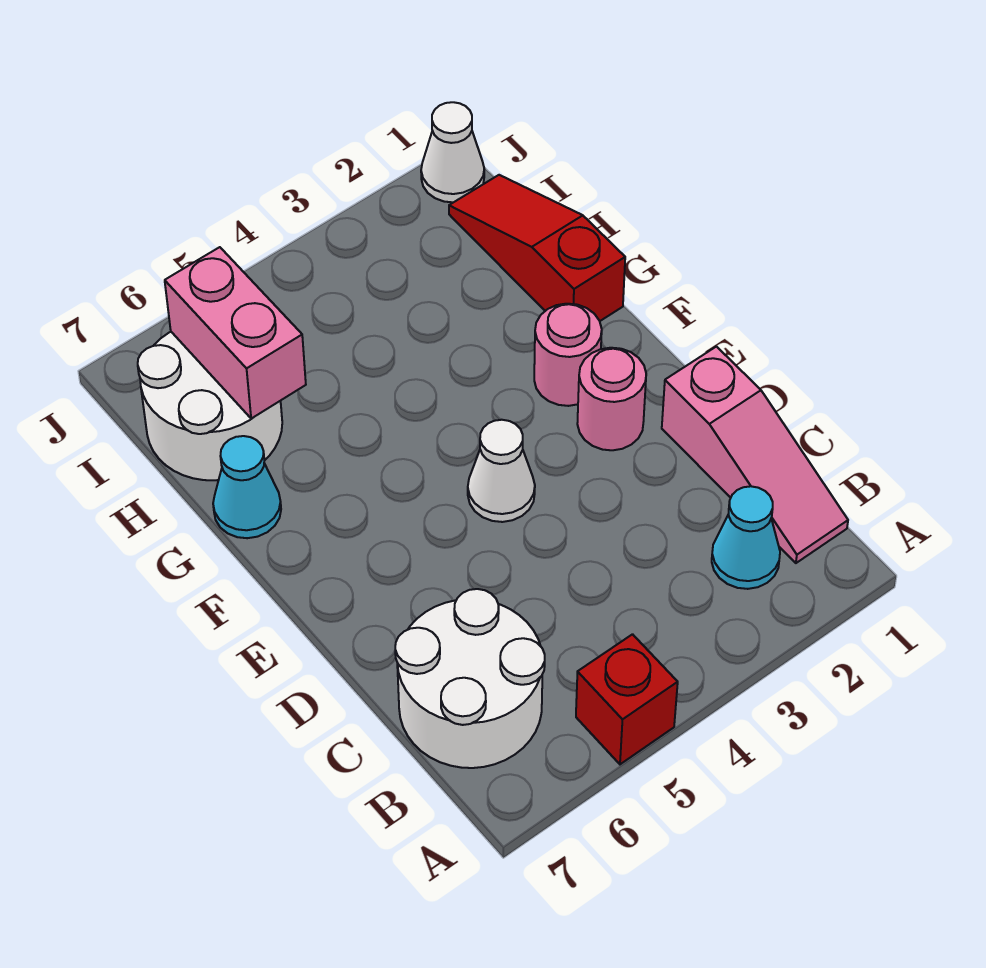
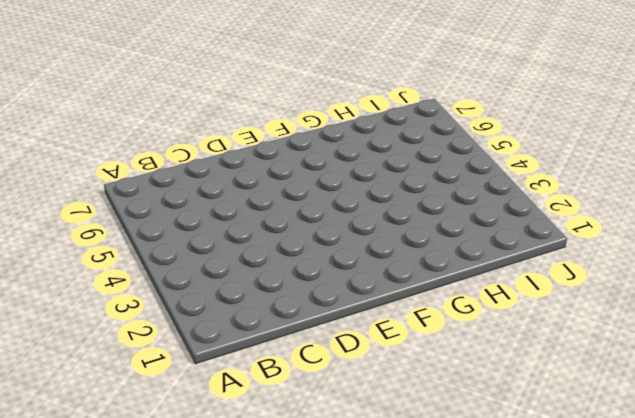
none -> red brick A5 level 1
none -> pink slope B1:D1 level 1 top D
none -> cyan cone B2 level 1

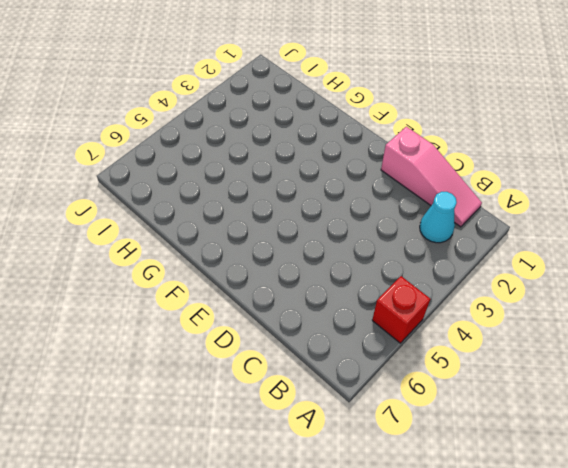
none -> white round brick B6:C7 level 1
none -> pink round brick E2 level 1
none -> white cone E4 level 1

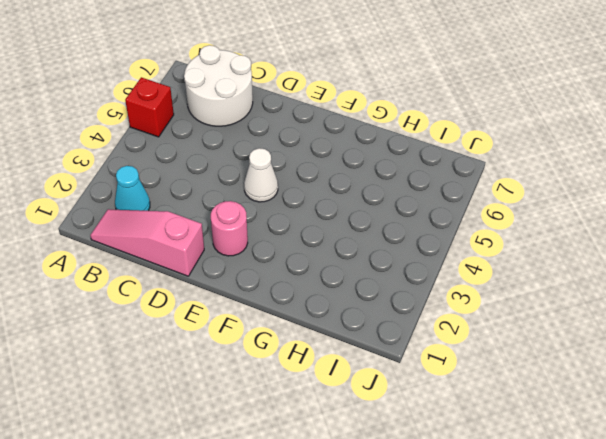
none -> pink round brick F2 level 1
none -> red slope G1:I1 level 1 top G
none -> cyan cone G7 level 1

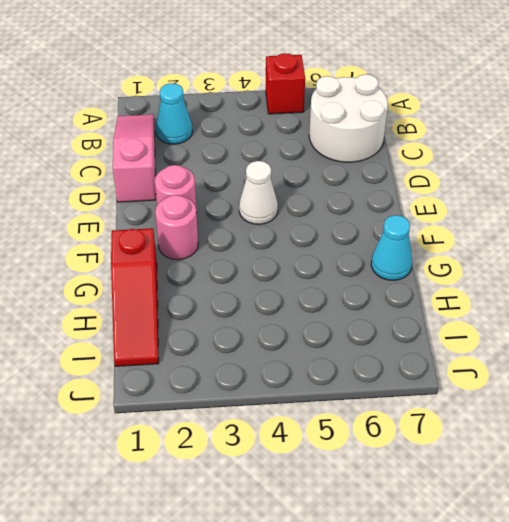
none -> white round brick H6:I7 level 1
none -> white cone J1 level 1
none -> pink brick H6:I6 level 2

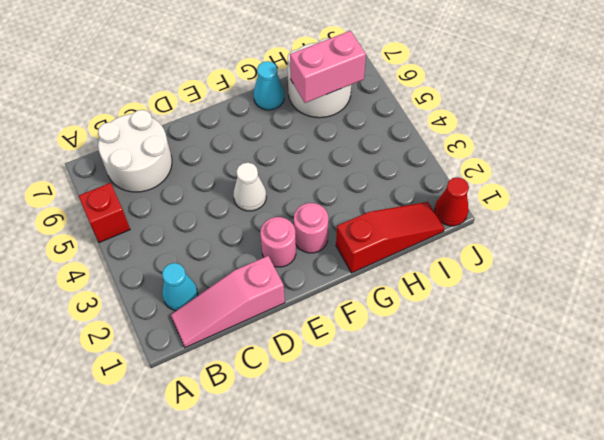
red cone J1 level 1 -> white cone J1 level 1

